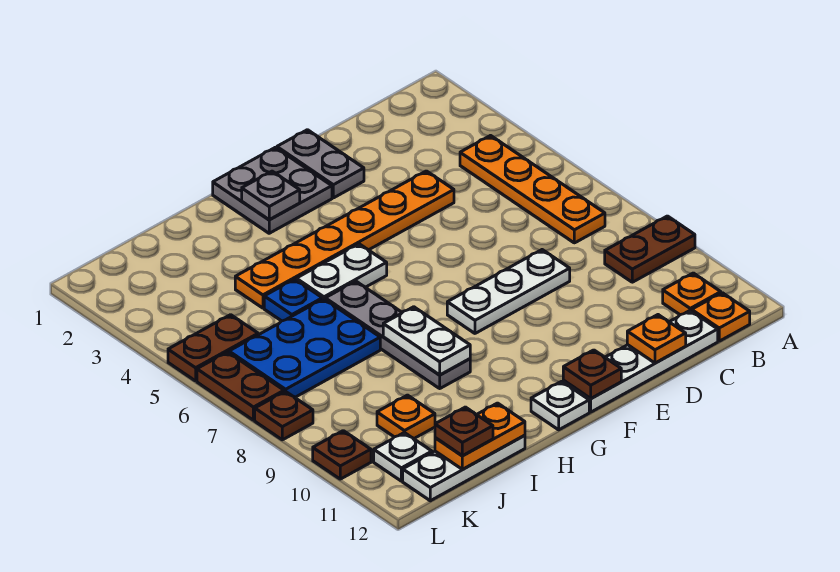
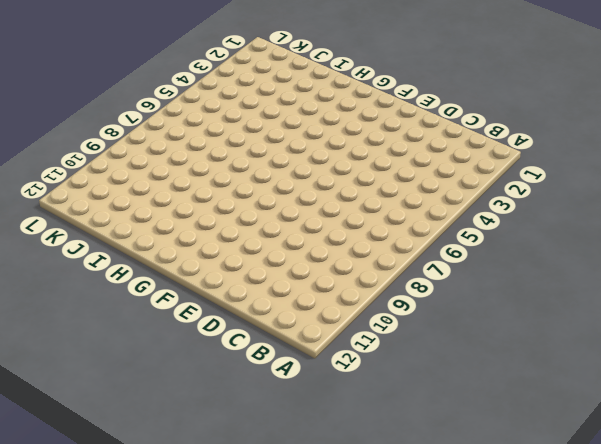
none -> brown plate A9:B9 level 1
none -> orange plate B4:B7 level 1
none -> orange plate B11 level 1

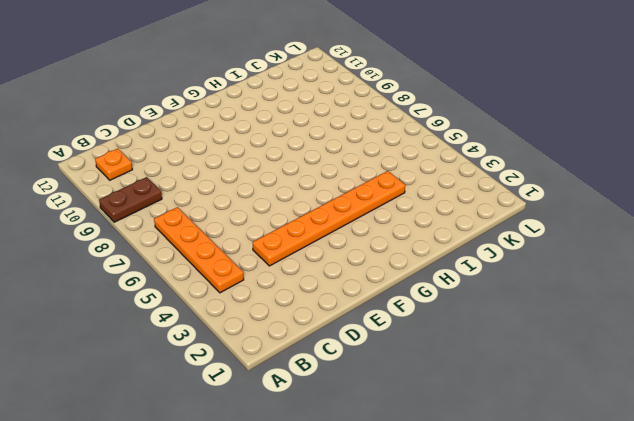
none -> orange plate B12 level 1
none -> white plate C12:F12 level 1
none -> white plate D8:F8 level 1

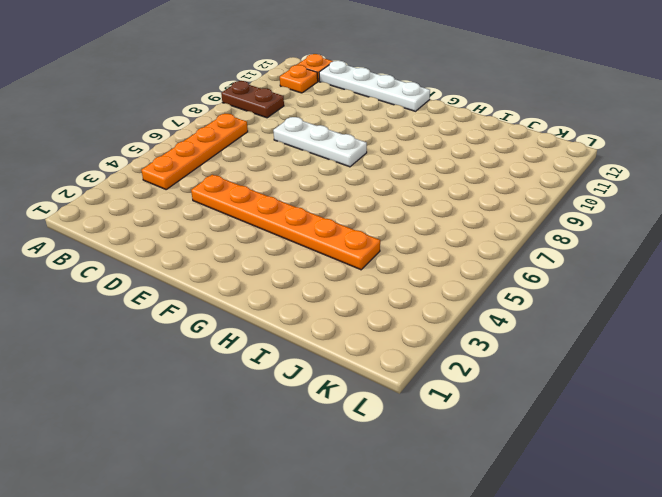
none -> grey plate E1:E2 level 1
none -> grey plate F1:G2 level 1
none -> white plate G5:H5 level 1

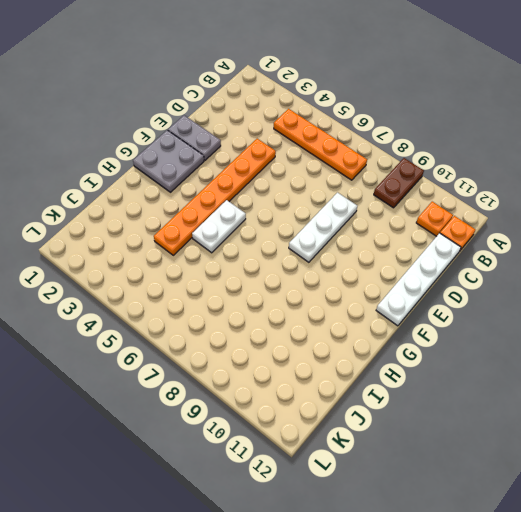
none -> white plate G12 level 1
none -> grey plate H6:H9 level 1
none -> blue plate I5 level 1

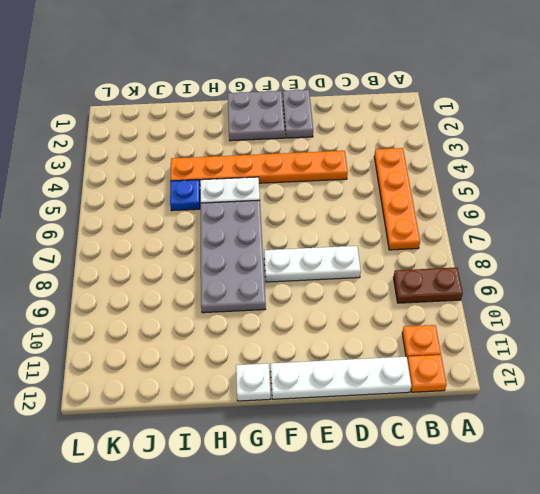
grey plate G6:H9 level 1 -> grey plate H6:H9 level 1
none -> blue plate I6:K7 level 1
none -> white plate I12:K12 level 1
none -> orange plate J10 level 1

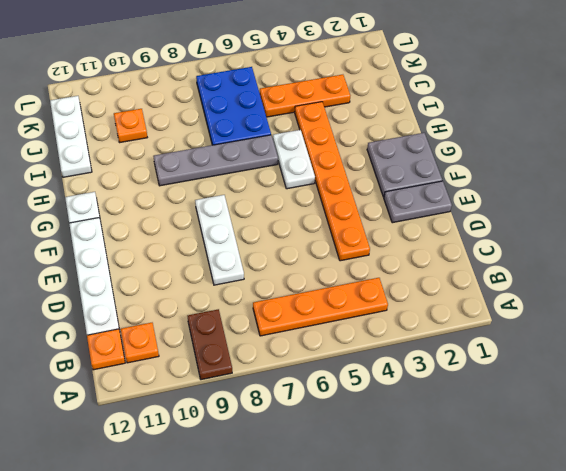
orange plate J3:J5 level 1 -> none
none -> blue plate I5 level 1
none -> brown plate K5:L5 level 1
none -> white plate K11 level 1

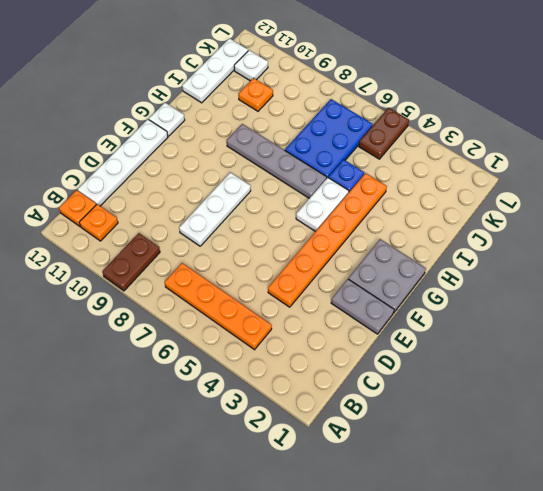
none -> brown plate L6:L7 level 1
none -> brown plate L8 level 1
none -> brown plate L10 level 1

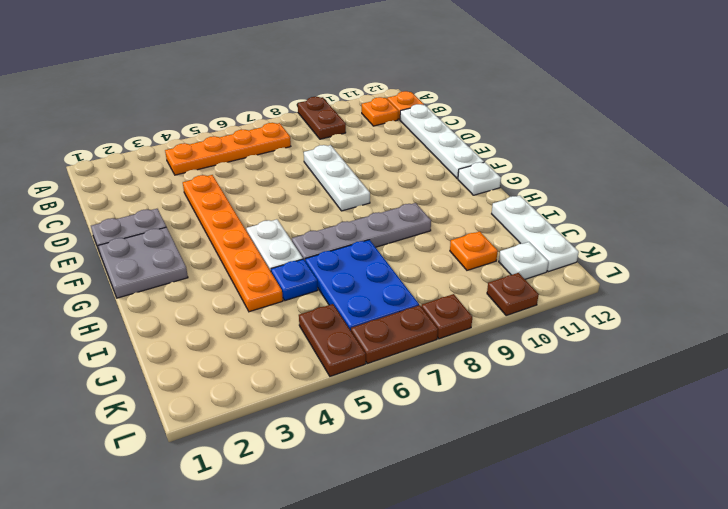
none -> orange plate D12 level 2
none -> brown plate F12 level 2
none -> grey plate G2 level 2

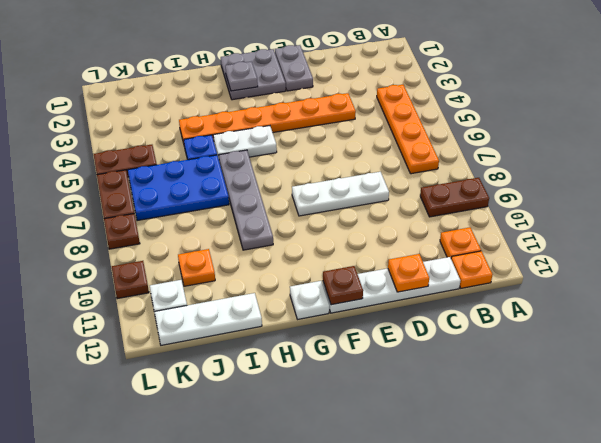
none -> white plate H8:H9 level 2
none -> orange plate I12:J12 level 2
none -> brown plate J12 level 3

